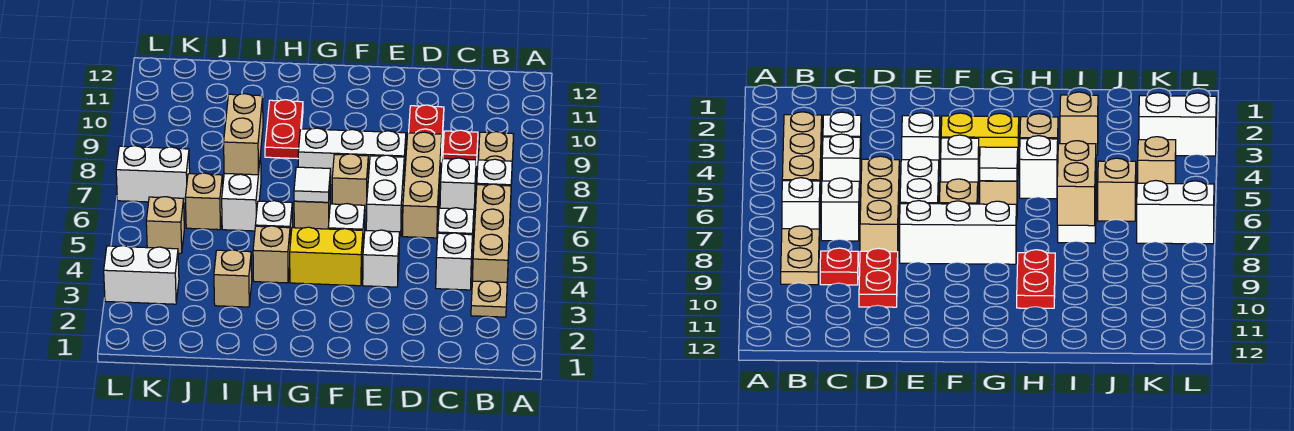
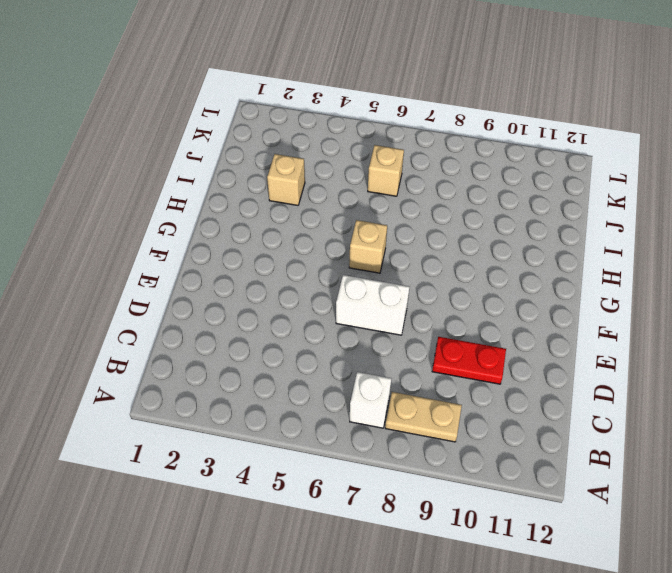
none -> tan plate B3 level 1
none -> tan brick B4:B6 level 1
none -> white brick C4 level 1

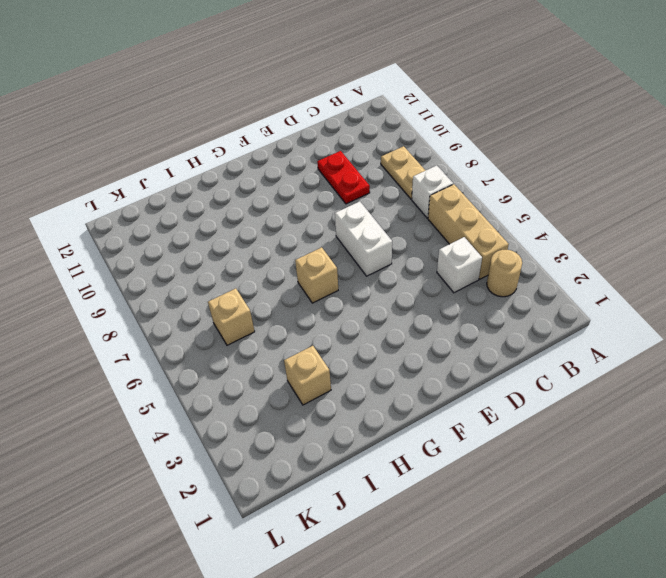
tan round brick B3 level 1 -> tan plate B3 level 1
none -> white brick C5 level 1
none -> white brick C7 level 1
none -> red plate C9 level 1

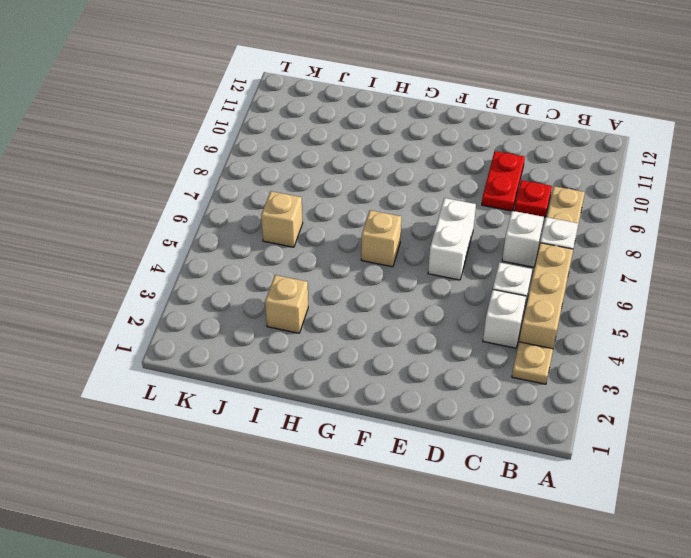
none -> tan brick D6:D8 level 1
none -> white brick E4 level 1
none -> white brick E8:G8 level 1

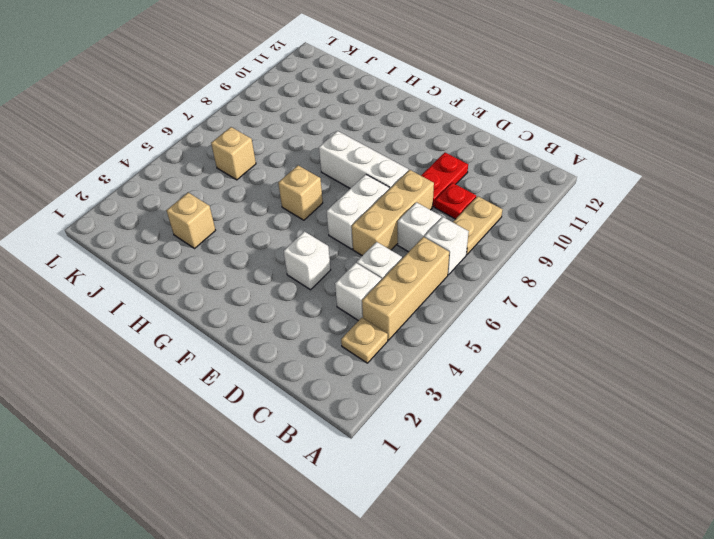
none -> yellow brick F4:G4 level 1
none -> white brick F5 level 1
none -> tan brick F7 level 1

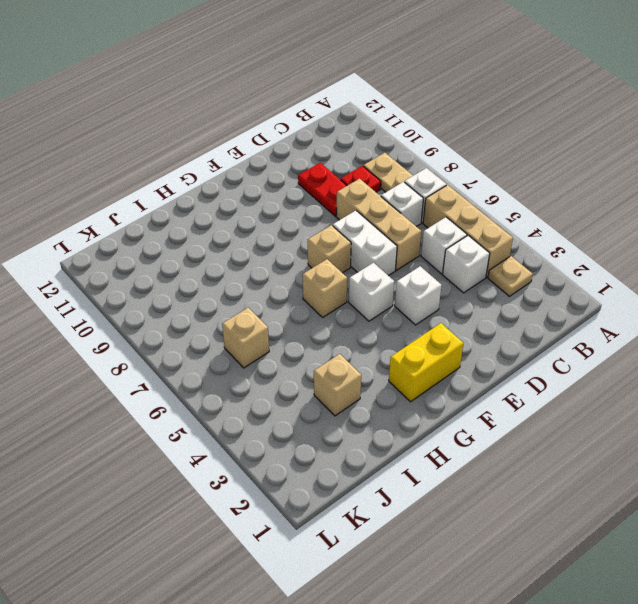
yellow brick F2:G2 level 1 -> yellow brick F4:G4 level 1
none -> white brick E8:G8 level 1
none -> tan brick H4 level 1
none -> white brick H5 level 1

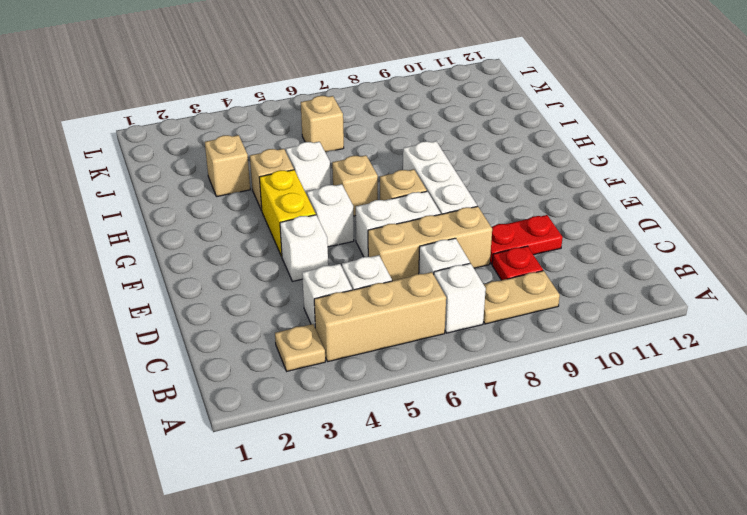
none -> red plate H9:H10 level 1
none -> white brick I6:I7 level 1
none -> white brick K3:L3 level 1

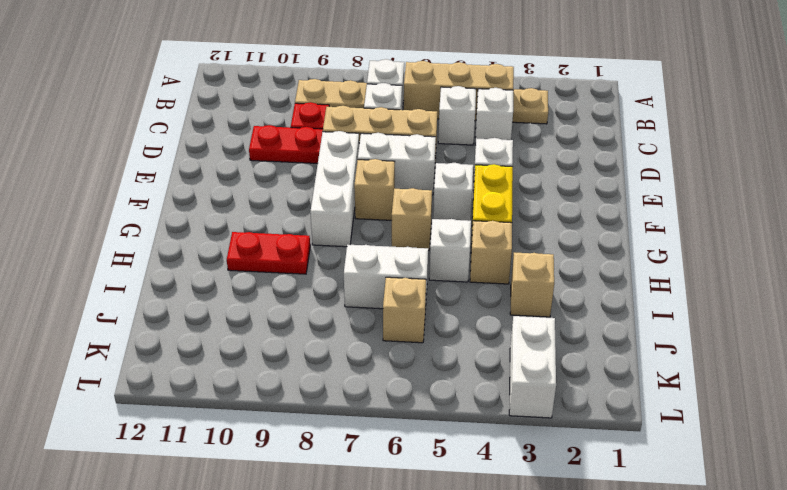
none -> tan brick K5 level 1
none -> white brick K7:L7 level 1
none -> white tile G6 level 2

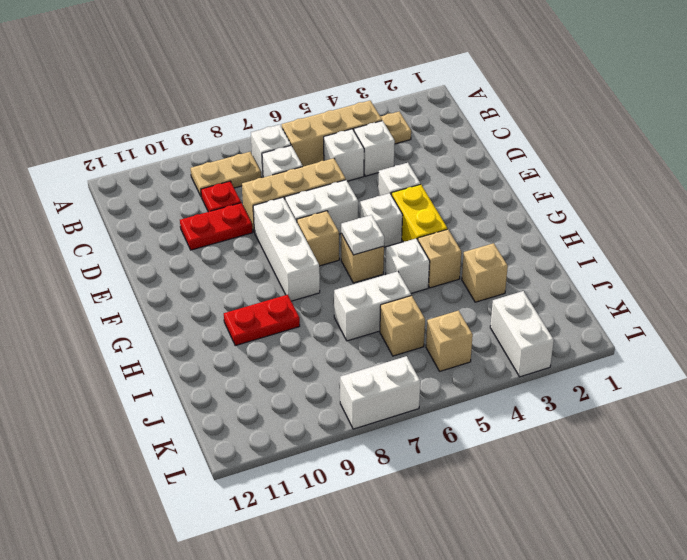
white plate G6 level 2 -> white tile G6 level 2
white brick L7:L8 level 1 -> white brick K7:L7 level 1
none -> tan brick I7:I8 level 2

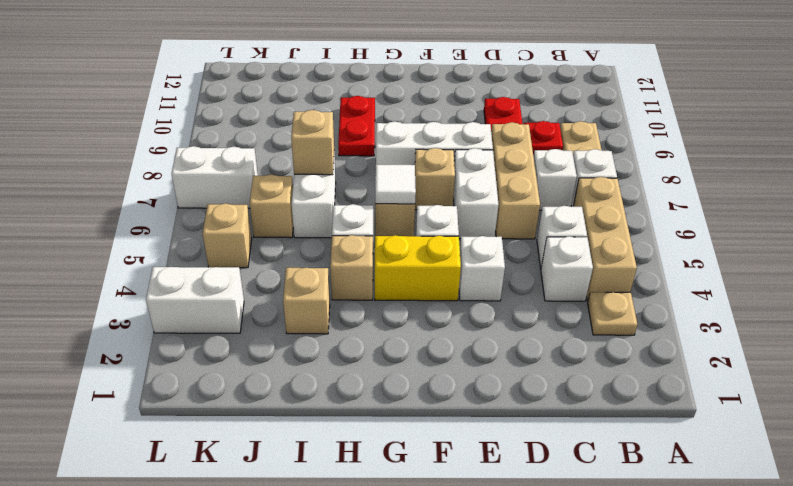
tan brick I7 level 2 -> tan brick I7:I8 level 2

